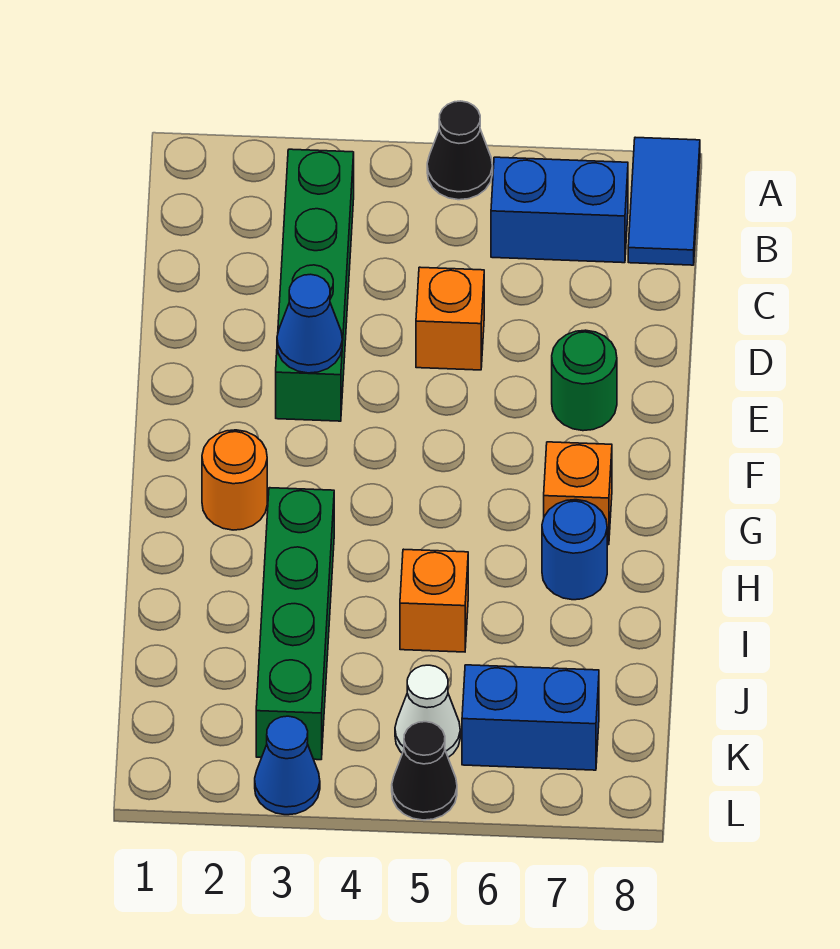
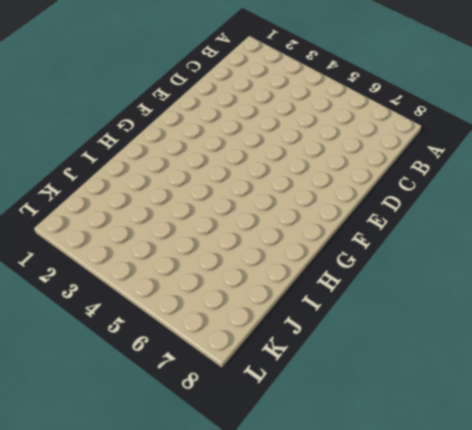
none -> black cone A5 level 1
none -> blue tile A8:B8 level 1
none -> green brick B3:E3 level 1

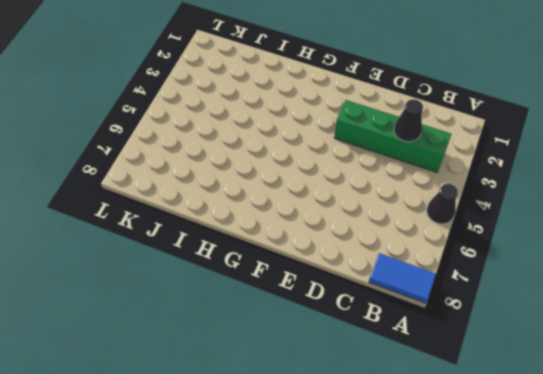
black cone C3 level 2 -> black cone L5 level 1
none -> blue brick B6:B7 level 1
none -> orange brick D5 level 1
none -> green round brick E7 level 1

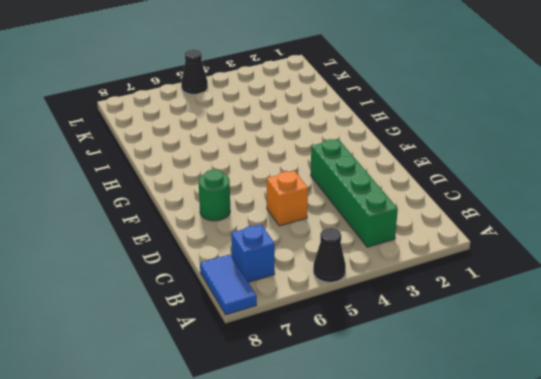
blue brick B7 level 1 -> blue brick B6:B7 level 1
none -> orange round brick G2 level 1
none -> orange brick G7 level 1
none -> green brick H3:K3 level 1

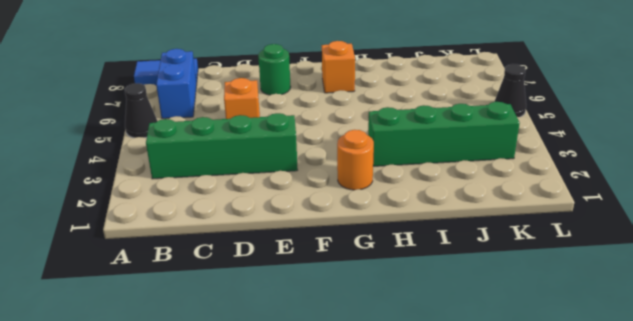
none -> blue round brick H7 level 1
none -> orange brick I5 level 1
none -> white cone K5 level 1

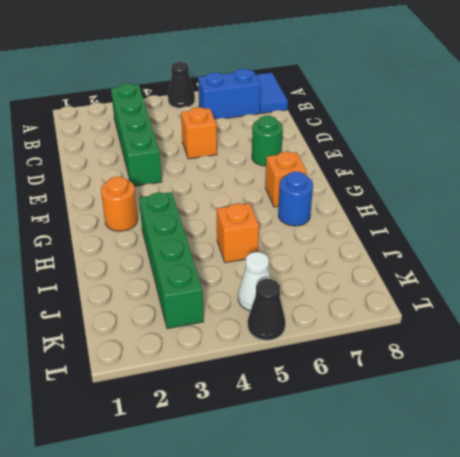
none -> blue brick K6:K7 level 1
none -> blue cone L3 level 1
none -> blue cone E3 level 2

